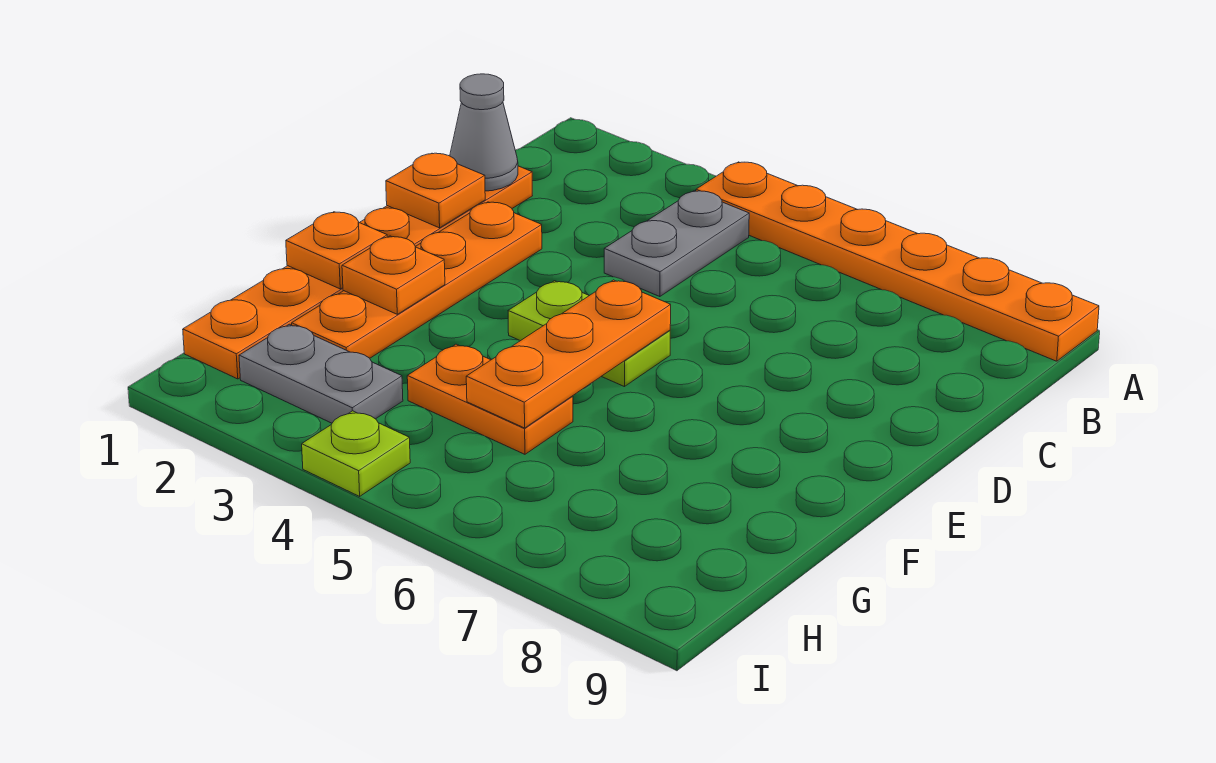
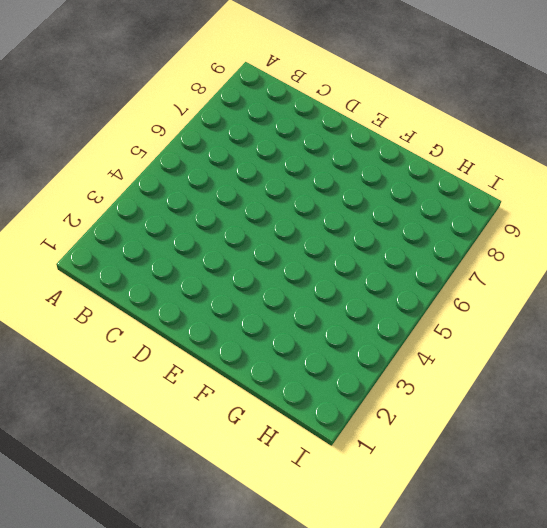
none -> orange plate A4:A9 level 1
none -> grey plate B4:C4 level 1
none -> orange plate C1:H1 level 1

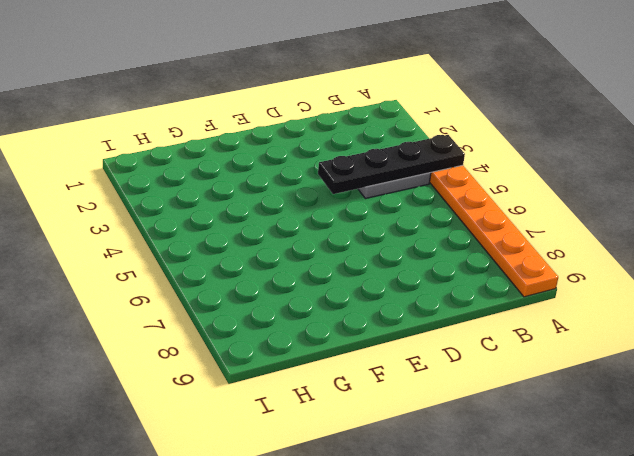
black plate A4:D4 level 2 -> none
none -> orange plate C1:H1 level 1
none -> orange plate D2:G2 level 1
none -> lime plate E4:E5 level 1

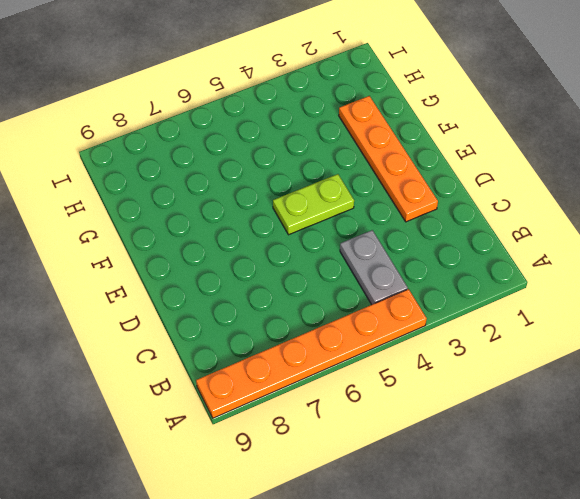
none -> orange plate C1:H1 level 1
none -> orange plate G4:G5 level 1
none -> grey plate H2:H3 level 1

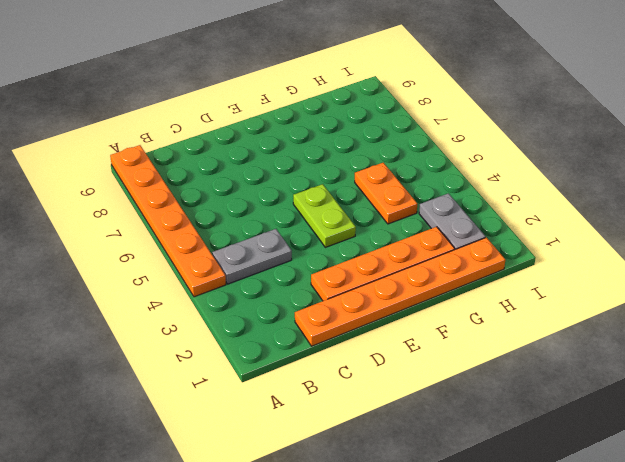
none -> lime plate I4 level 1
none -> grey cone C1 level 2
none -> orange plate D1 level 2

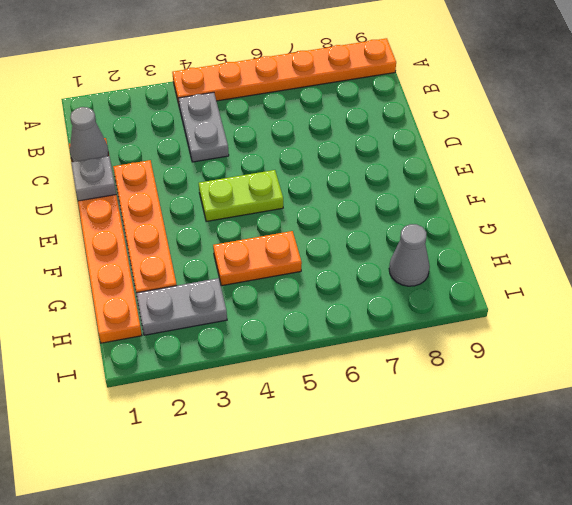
grey plate D1 level 2 -> orange plate D1 level 2
grey cone H8 level 1 -> none
none -> lime plate I4 level 1
none -> orange plate E5:G5 level 2
none -> orange plate F1 level 2

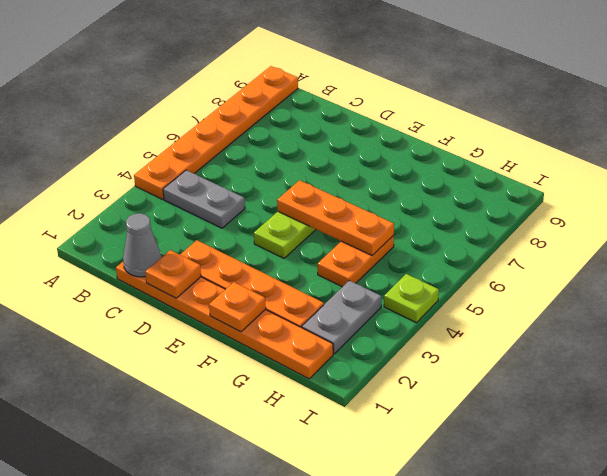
none -> orange plate F2 level 2

